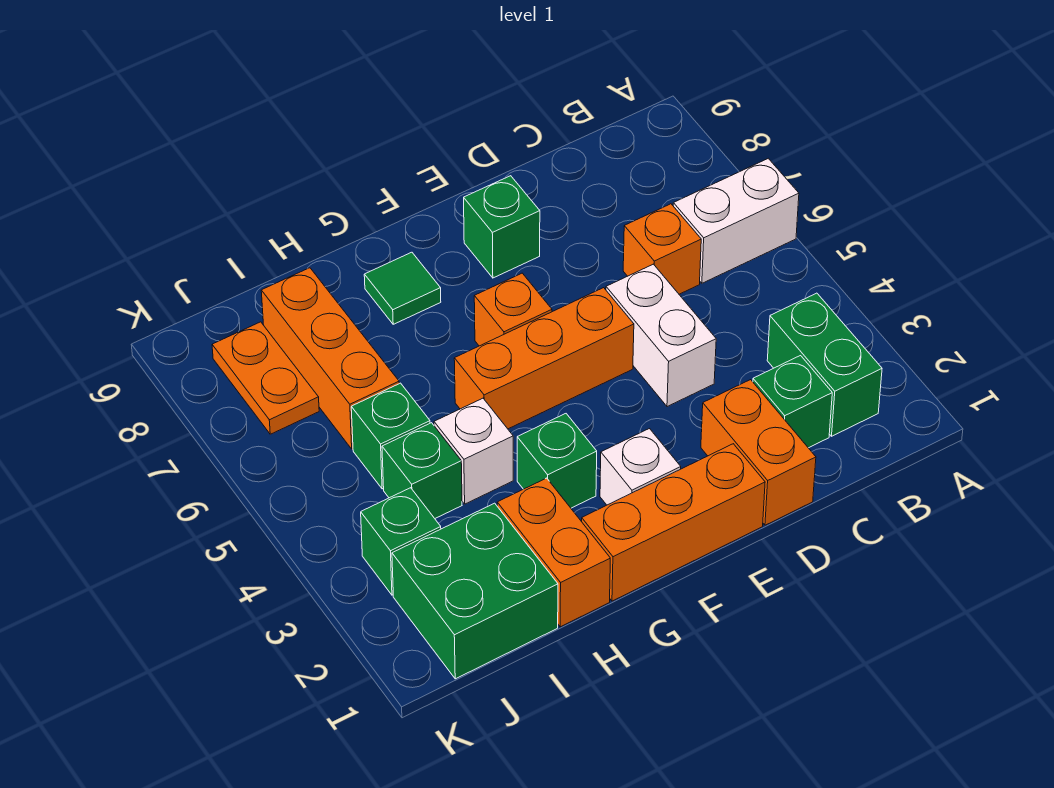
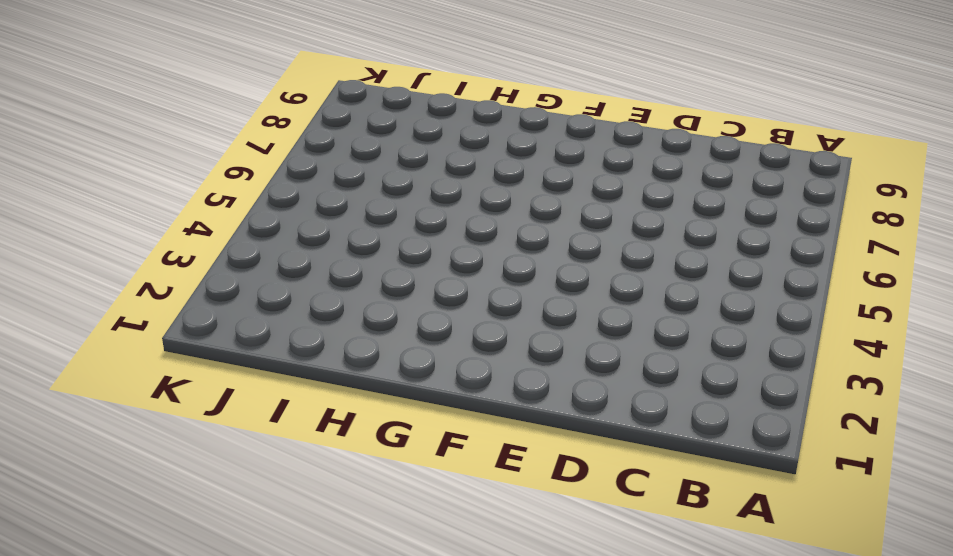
none -> white brick A6:B6 level 1
none -> green brick B2:B3 level 1
none -> green brick C2 level 1

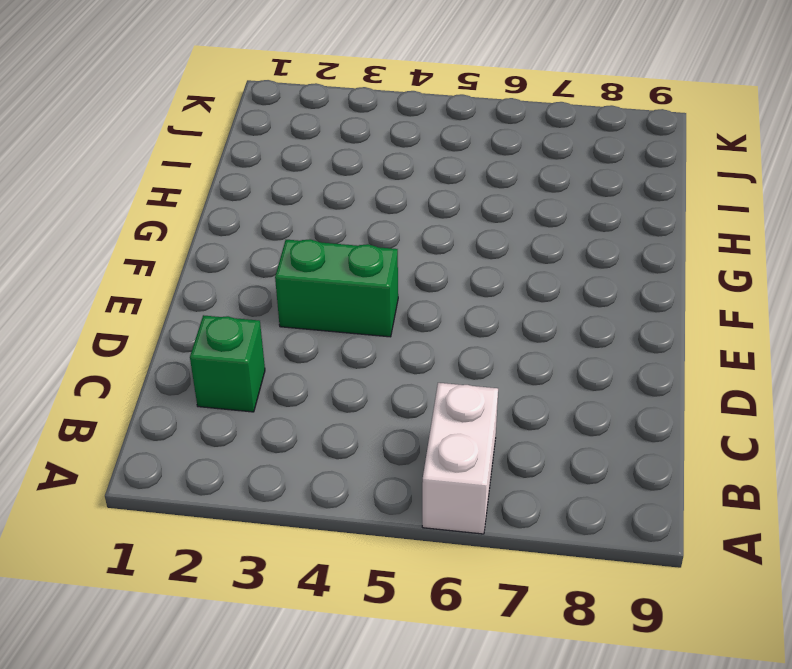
green brick E3:E4 level 1 -> green brick B2:B3 level 1
none -> orange brick C6 level 1
none -> orange brick D1:D2 level 1
none -> white brick D4:D5 level 1

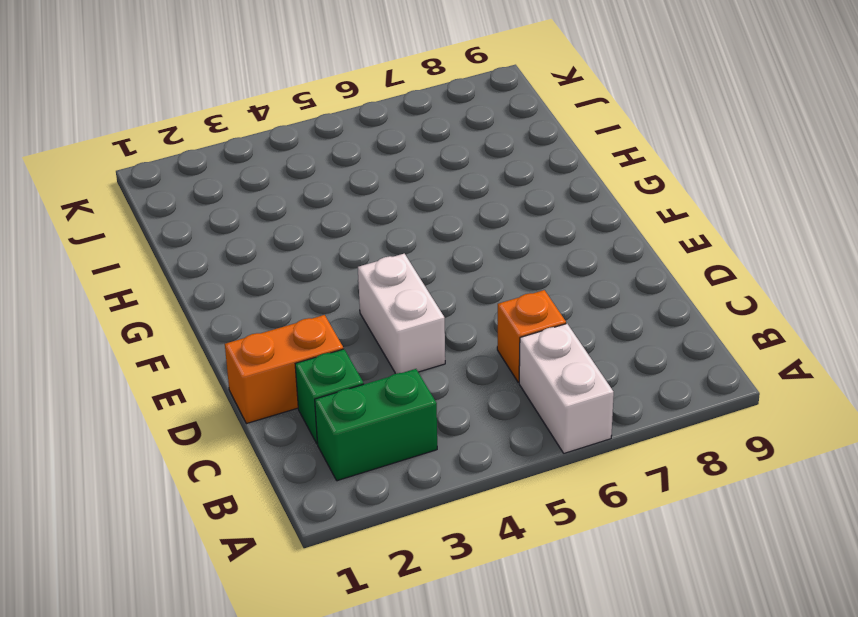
white brick D4:E4 level 1 -> white brick D4:D5 level 1
none -> orange brick E1:G1 level 1
none -> orange brick E5:G5 level 1
none -> green brick E8 level 1

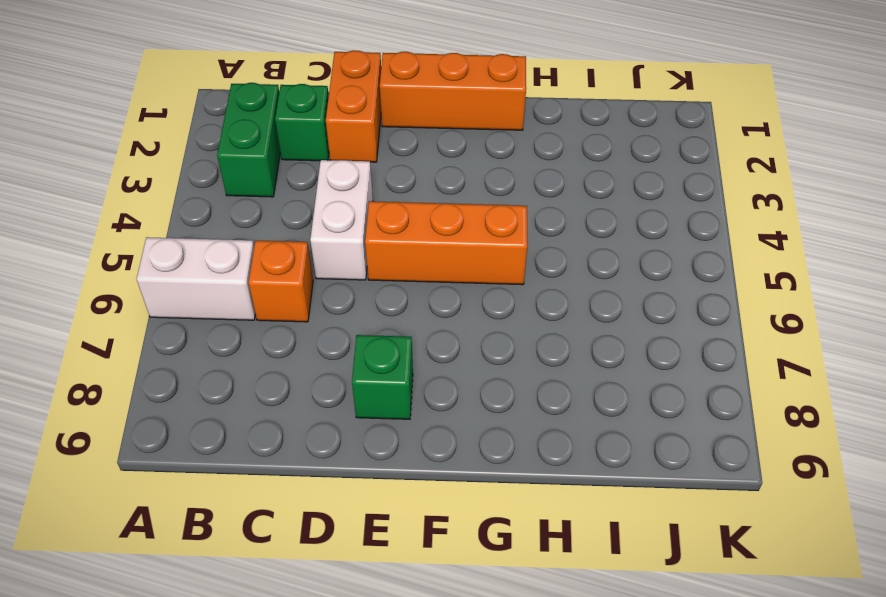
none -> white brick F2 level 1
none -> orange brick F6 level 1
none -> green brick G3 level 1

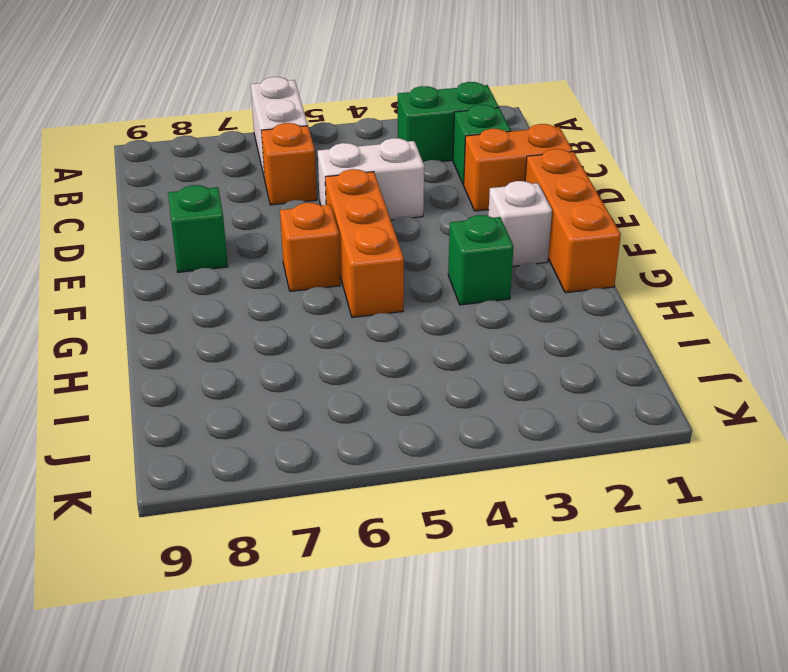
none -> green tile G8 level 1
none -> orange brick H1:H2 level 1
none -> white brick H4 level 1

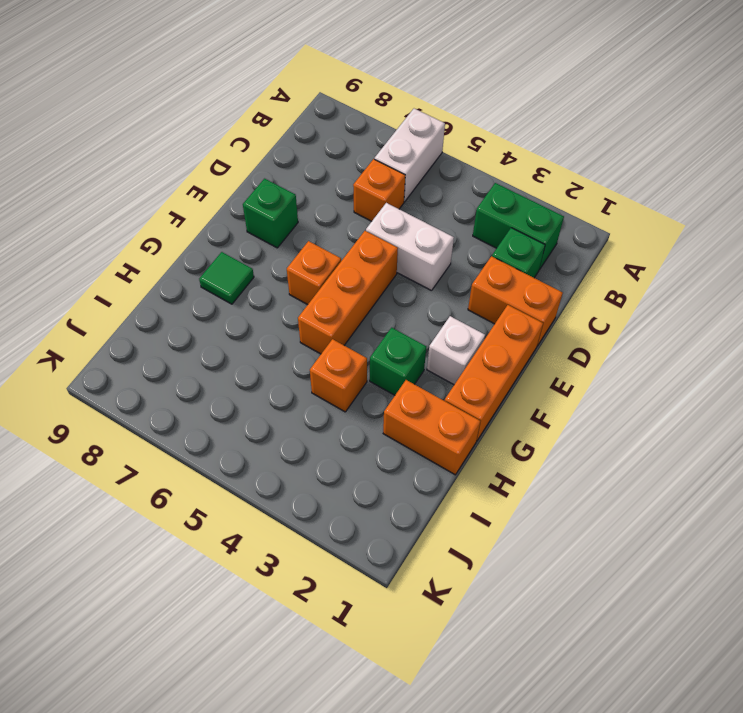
orange brick H4 level 1 -> white brick H4 level 1
none -> green brick I1:J2 level 1
none -> green brick I4 level 1
none -> green brick I5 level 1

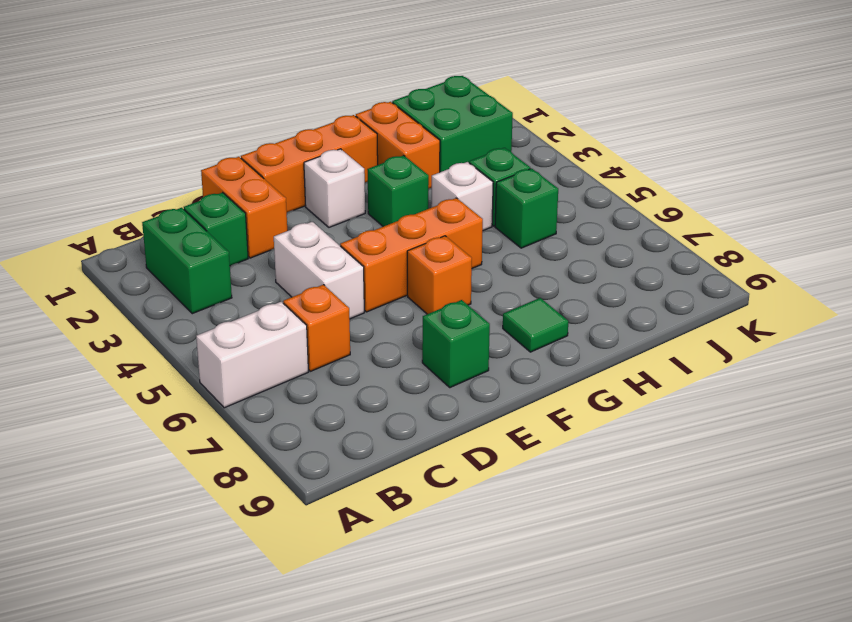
none -> orange brick I6:I8 level 1
none -> green brick J3 level 1
none -> orange plate J7:J8 level 1

